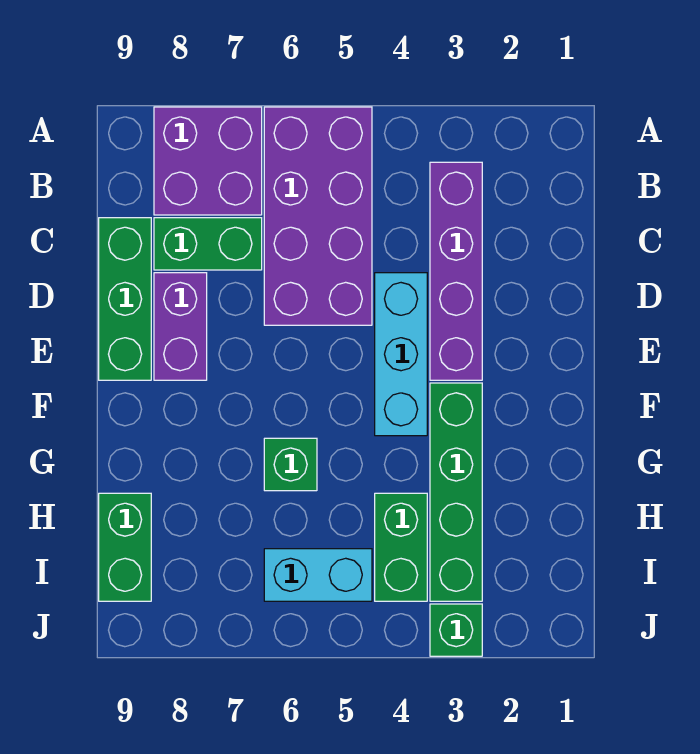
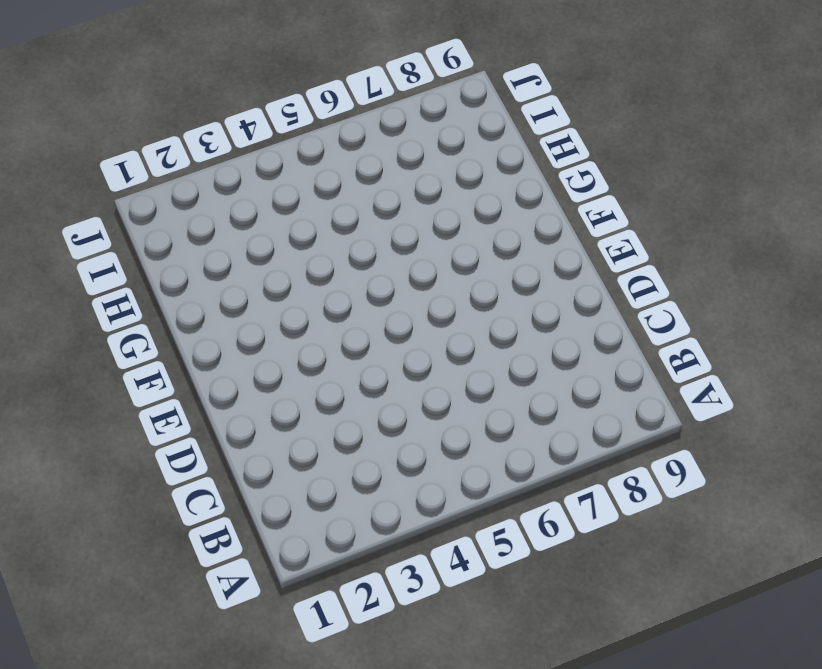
none -> purple brick A5:D6 level 1
none -> purple brick A7:B8 level 1
none -> purple brick B3:E3 level 1

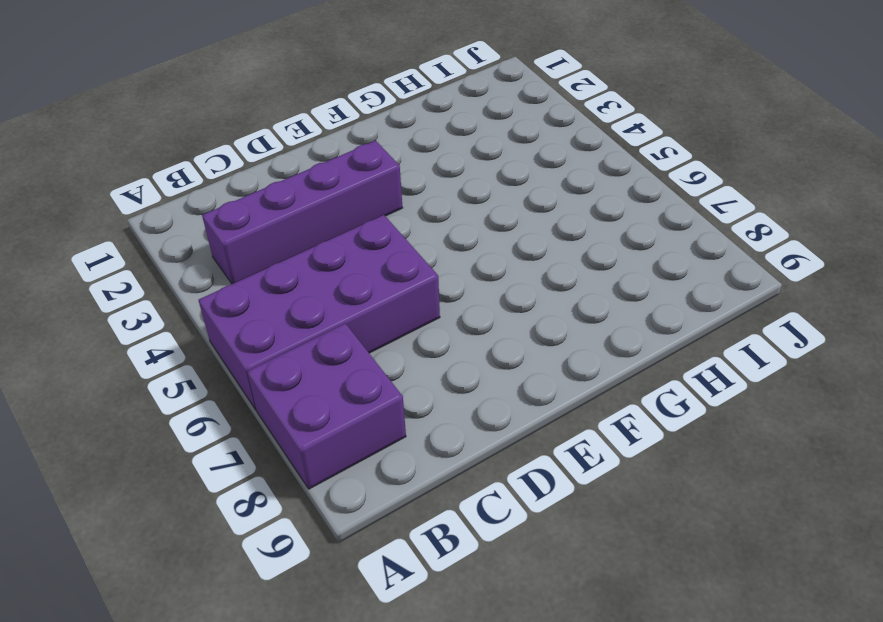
none -> green brick C7:C8 level 1
none -> green brick C9:E9 level 1
none -> cyan brick D4:F4 level 1

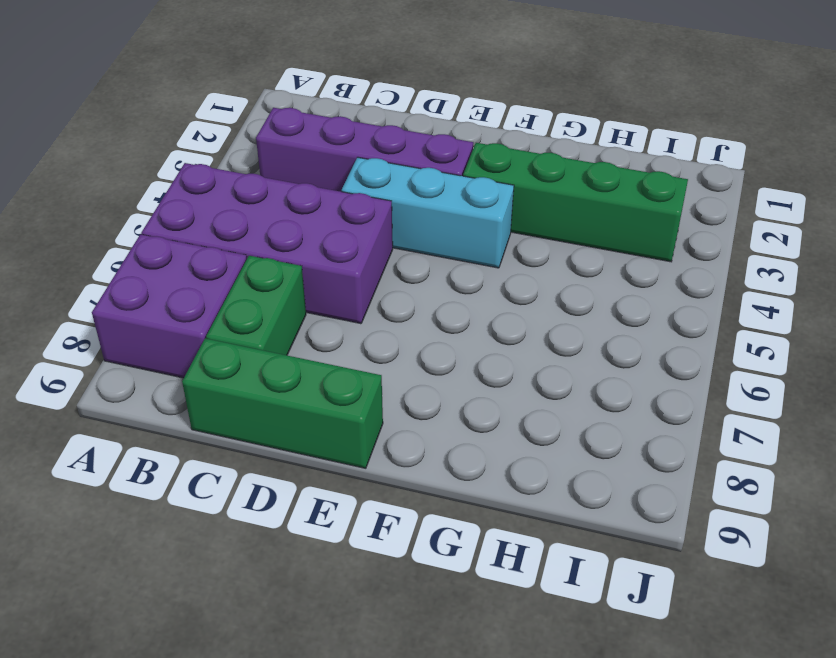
none -> purple brick D8:E8 level 1
none -> green brick G6 level 1
none -> green brick H4:I4 level 1

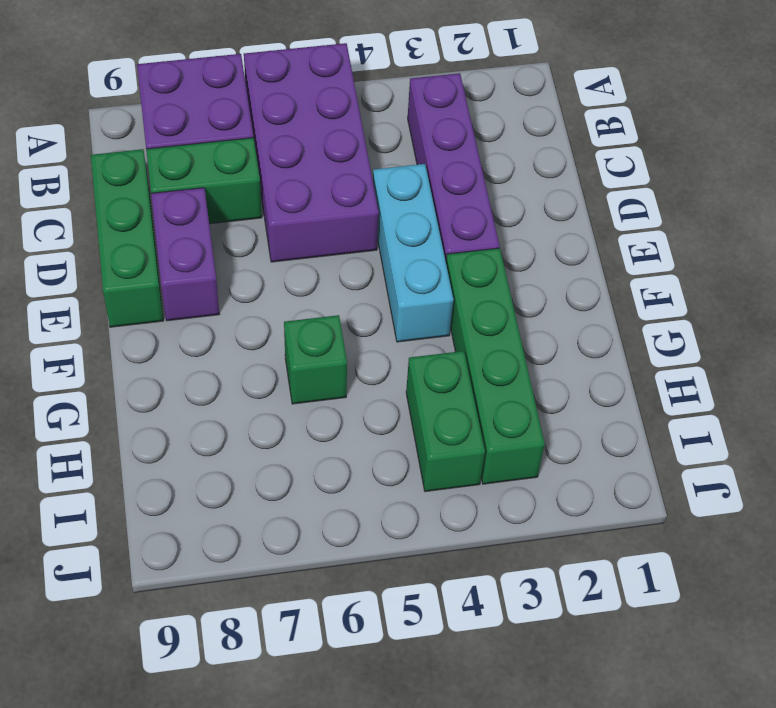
none -> green brick H9:I9 level 1
none -> cyan brick I5:I6 level 1
none -> green brick J3 level 1

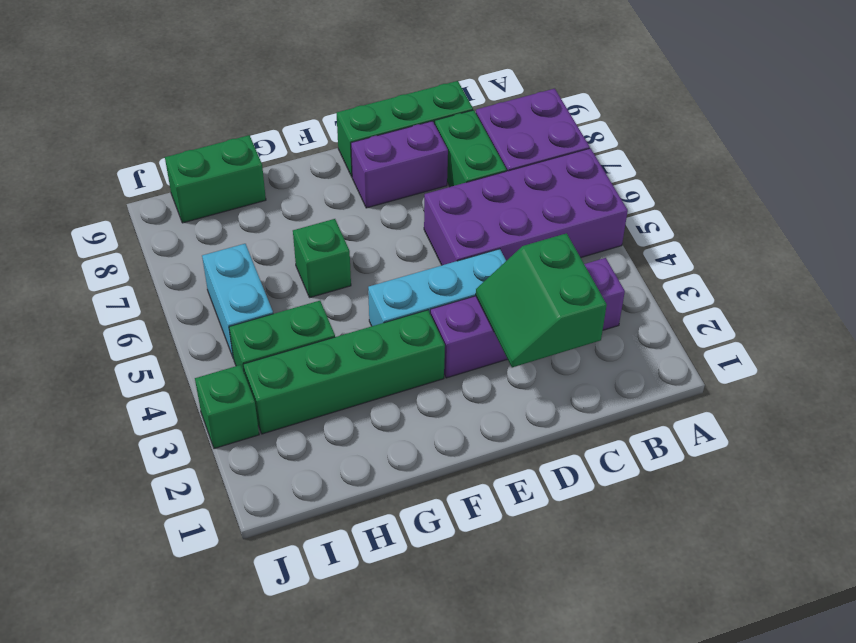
green slope C2:D3 level 2 top C -> none

